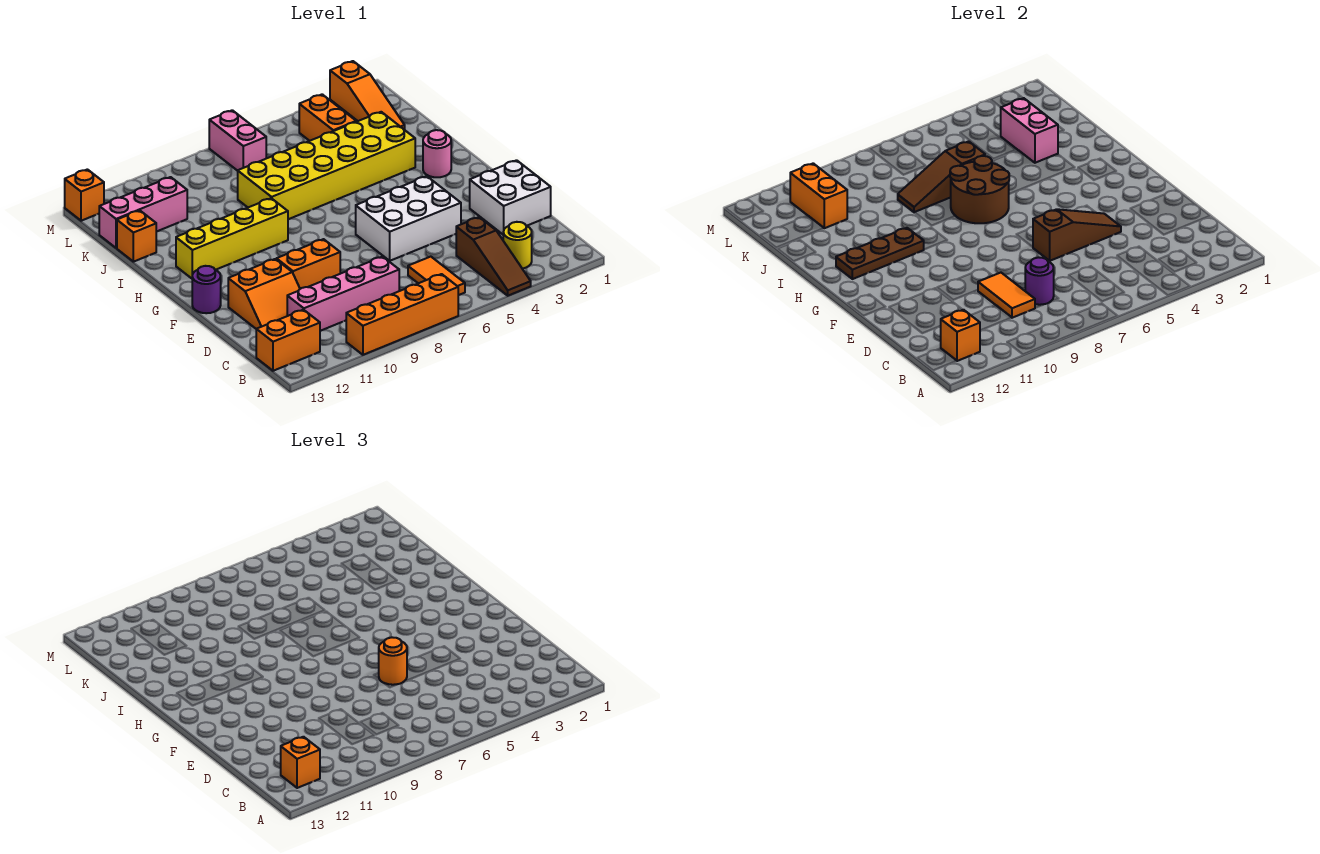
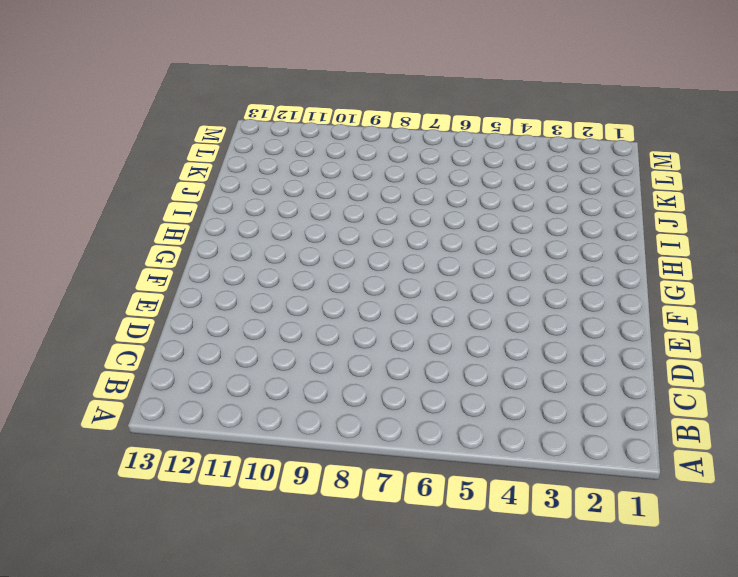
none -> brown slope A4:C4 level 1 top C
none -> orange brick A7:A10 level 1
none -> yellow round brick B3 level 1
none -> orange tile B6:C6 level 1

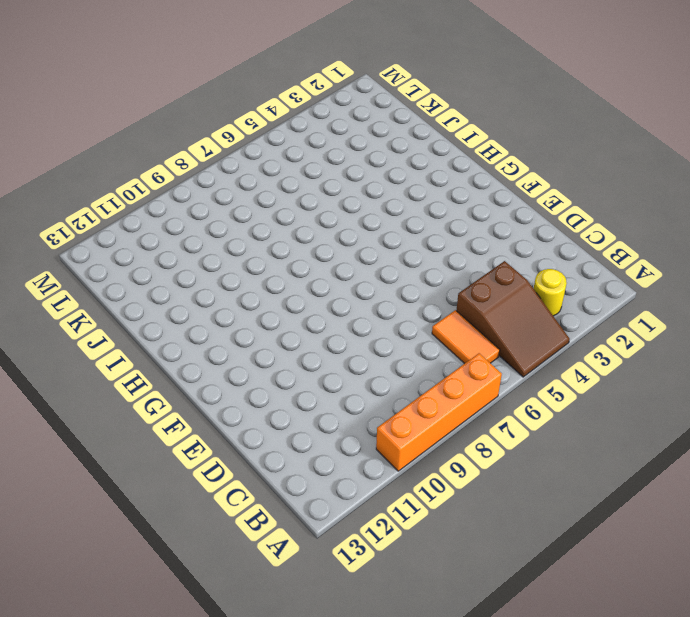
brown slope A4:C5 level 1 top C -> brown slope A4:C4 level 1 top C
none -> orange brick B12:B13 level 1
none -> pink brick C8:C11 level 1
none -> white brick D1:E2 level 1
none -> orange slope D11:E12 level 1 top E

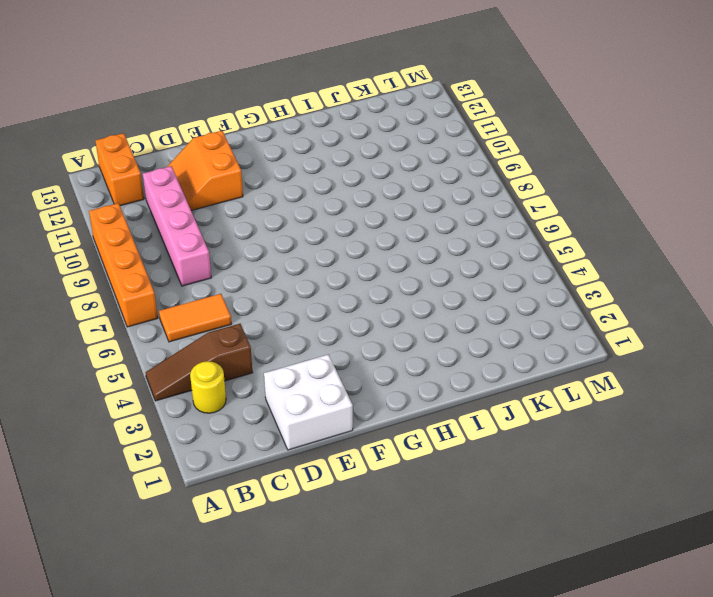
none -> white brick E4:F6 level 1
none -> orange brick E9:E10 level 1
none -> purple round brick F13 level 1
none -> pink round brick H2 level 1

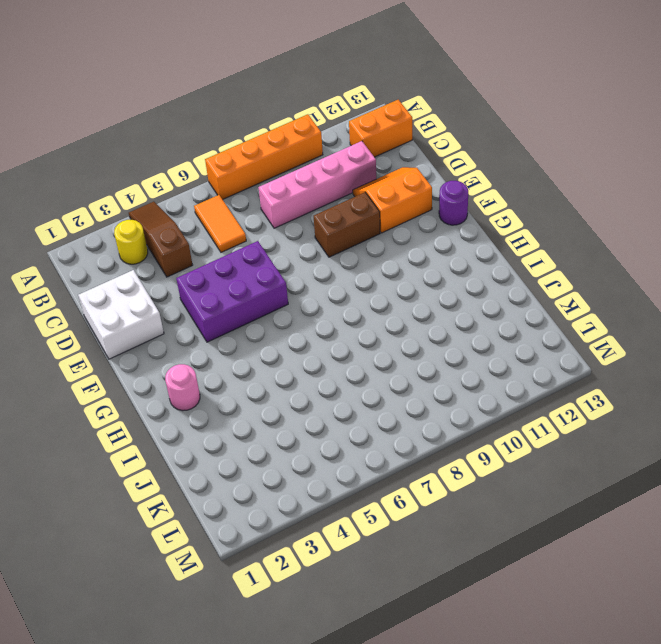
purple brick E4:F6 level 1 -> white brick E4:F6 level 1
brown brick E9:E10 level 1 -> orange brick E9:E10 level 1
none -> yellow brick H9:H12 level 1
none -> yellow brick I3:J8 level 1
none -> orange brick J13 level 1
none -> orange slope K2:M2 level 1 top M

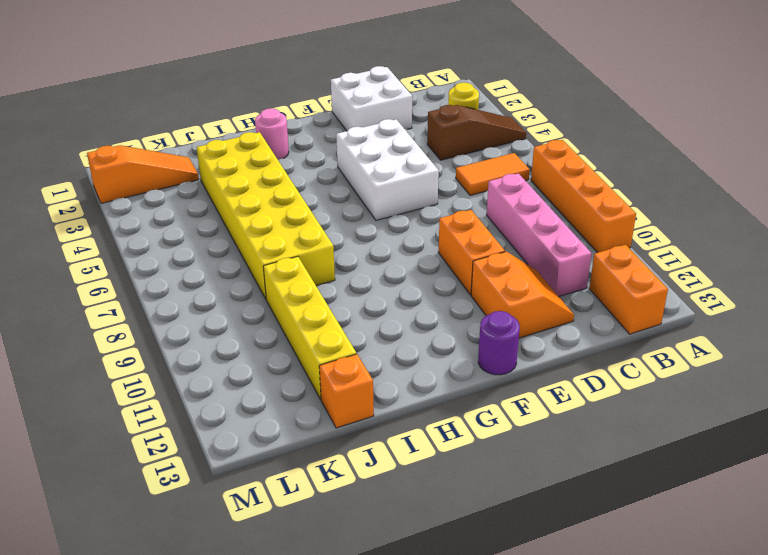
yellow brick J9:J12 level 1 -> yellow brick H9:H12 level 1
none -> orange brick K4:L4 level 1
none -> pink brick K11:K13 level 1
none -> pink brick L7:M7 level 1
none -> orange brick M13 level 1

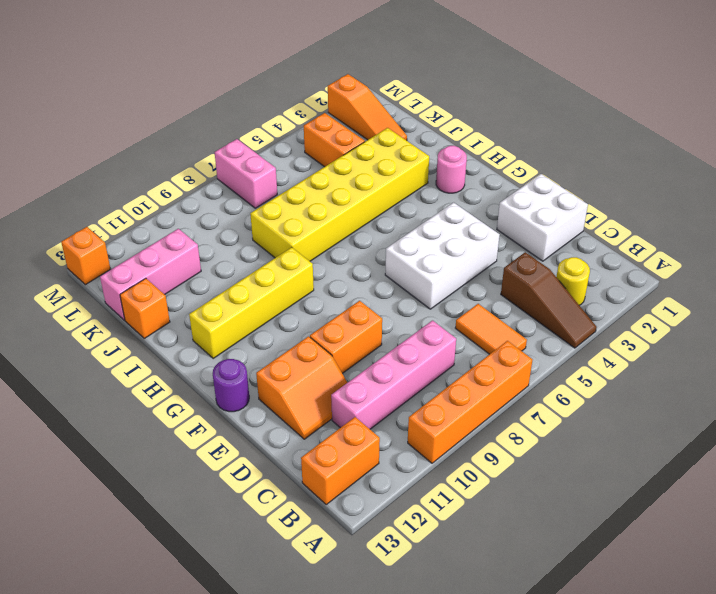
none -> orange brick B12 level 2
none -> purple round brick C8 level 2
none -> orange tile C9:D9 level 2
none -> brown slope E4:E6 level 2 top 6

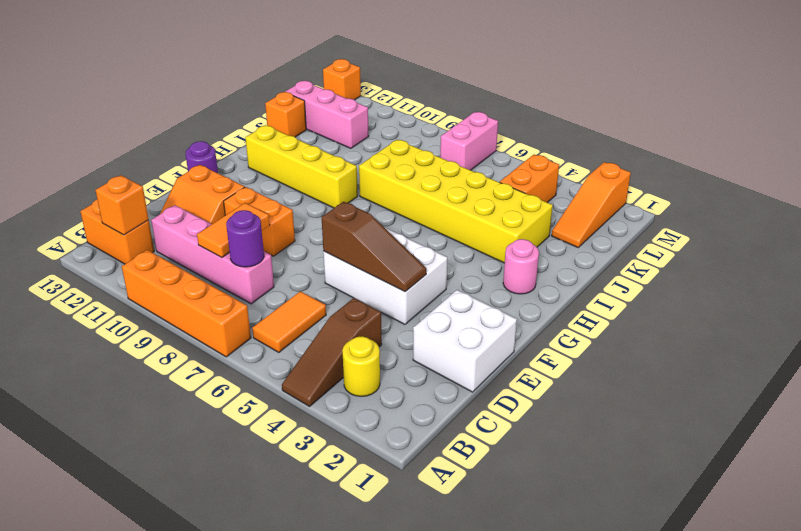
none -> brown round brick H6:I7 level 2
none -> brown plate H10:H12 level 2
none -> pink brick J3:K3 level 2
none -> brown slope J6:J8 level 2 top 6

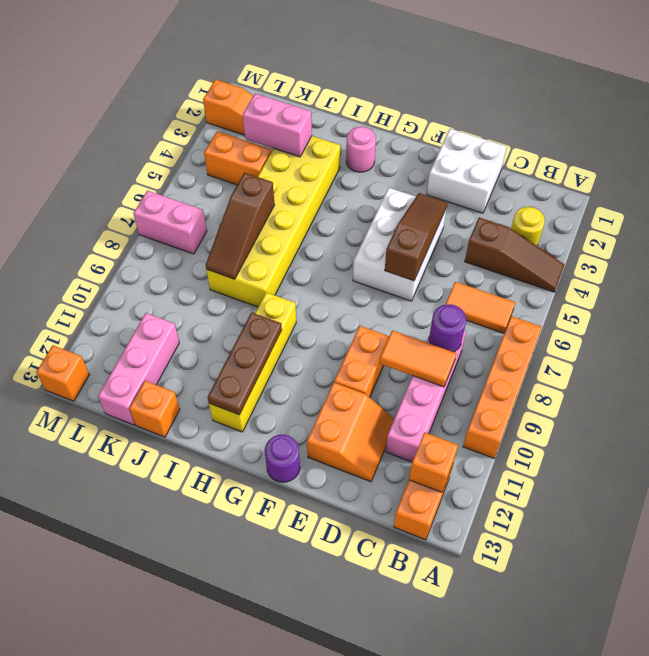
none -> brown round brick H6:I7 level 2
none -> orange brick K11:L11 level 2
none -> orange brick B12 level 3
none -> orange round brick E6 level 3

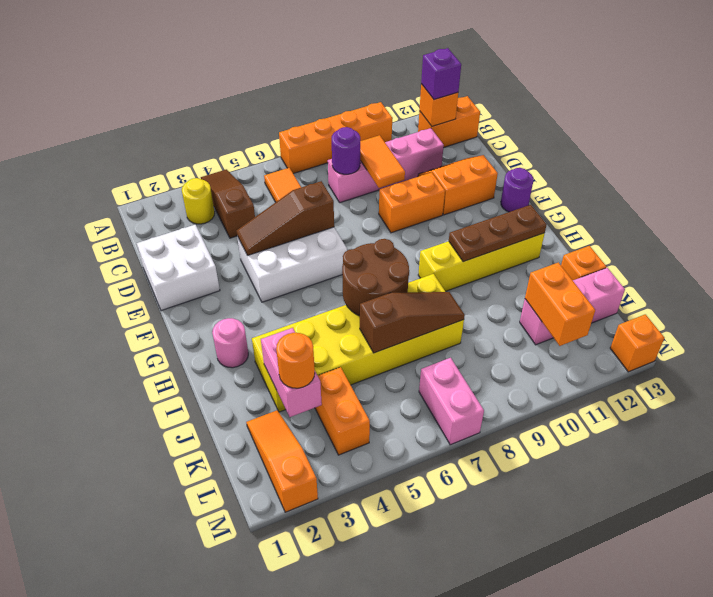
purple brick B12 level 3 -> orange brick B12 level 3
orange round brick K3 level 3 -> orange round brick E6 level 3

